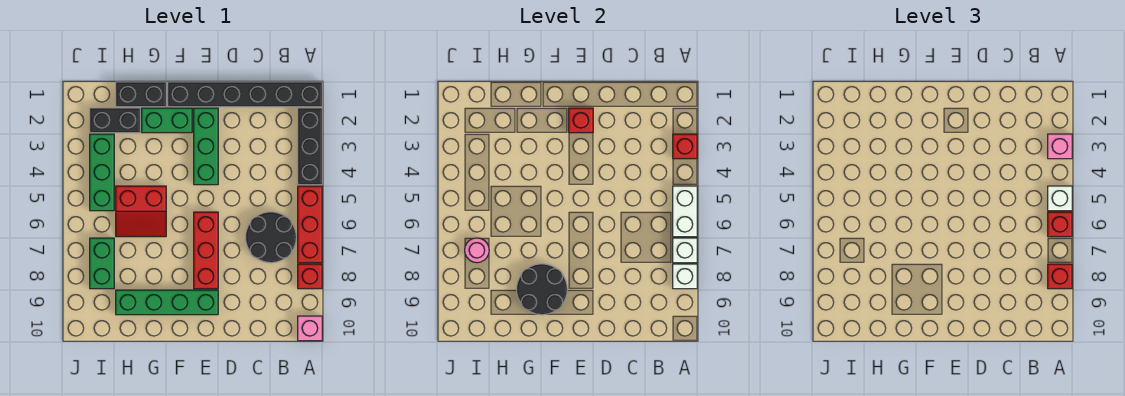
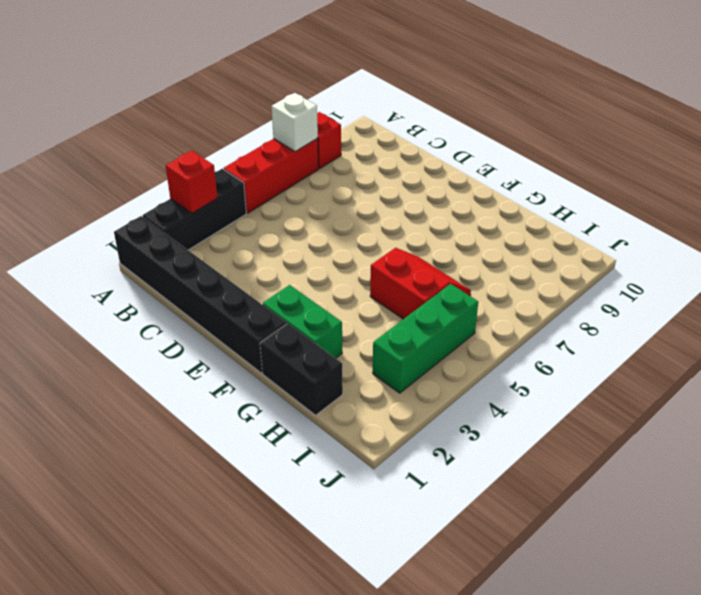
none -> pink brick A10 level 1
none -> black round brick B6:C7 level 1
none -> green brick E2:E4 level 1

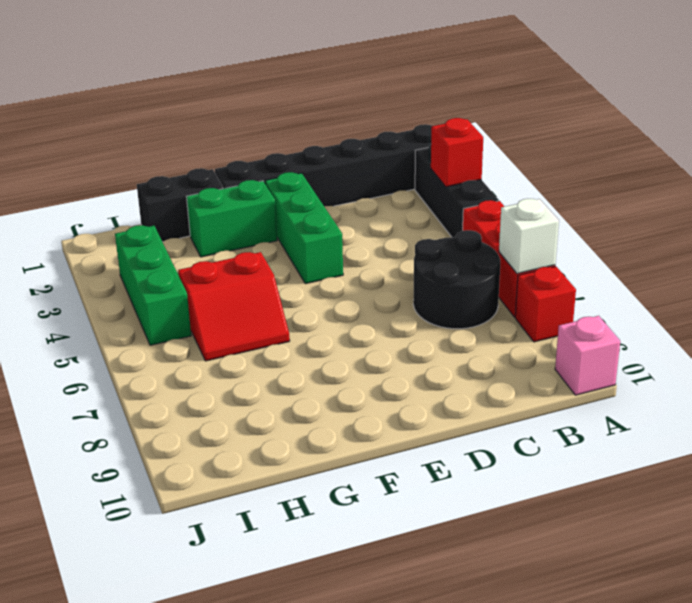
none -> red brick E6:E8 level 1
none -> green brick E9:H9 level 1
none -> black brick H2:I2 level 1

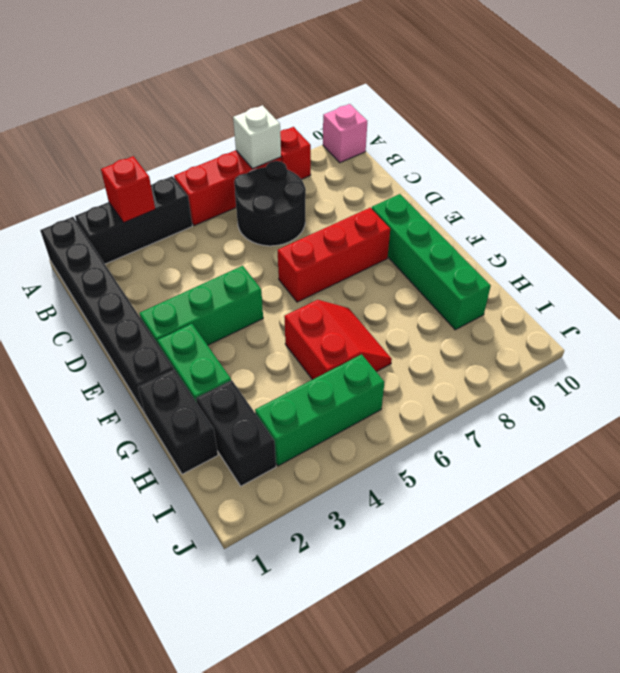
none -> green brick I7:I8 level 1
none -> white brick A5:A6 level 2
none -> white brick A8 level 2

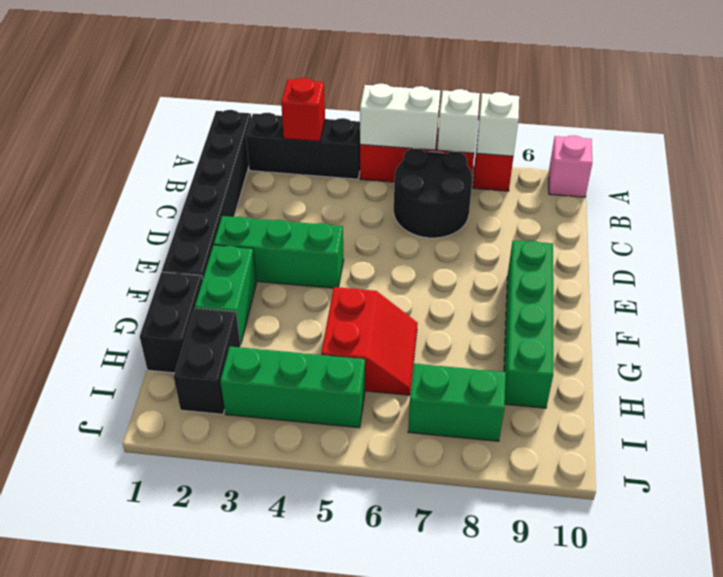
none -> red brick E6:E8 level 1
none -> red brick E2 level 2
none -> black round brick F8:G9 level 2

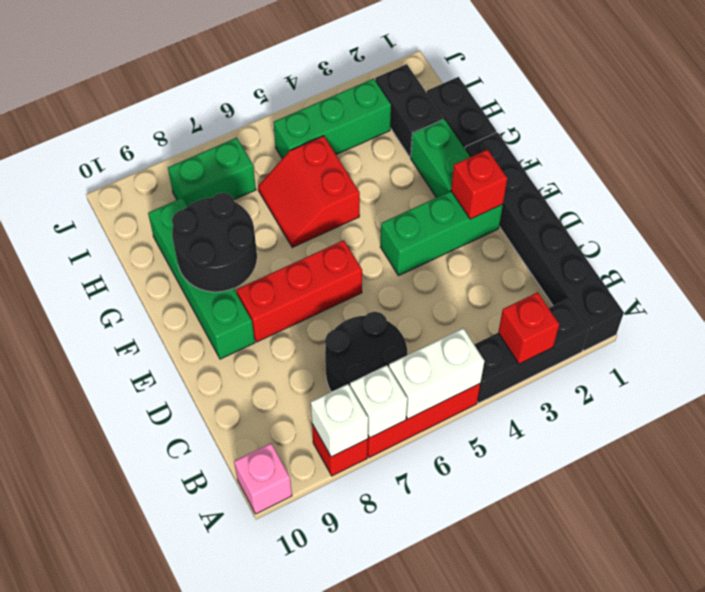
none -> pink round brick I7 level 2
none -> pink brick A3 level 3
none -> white brick A5 level 3

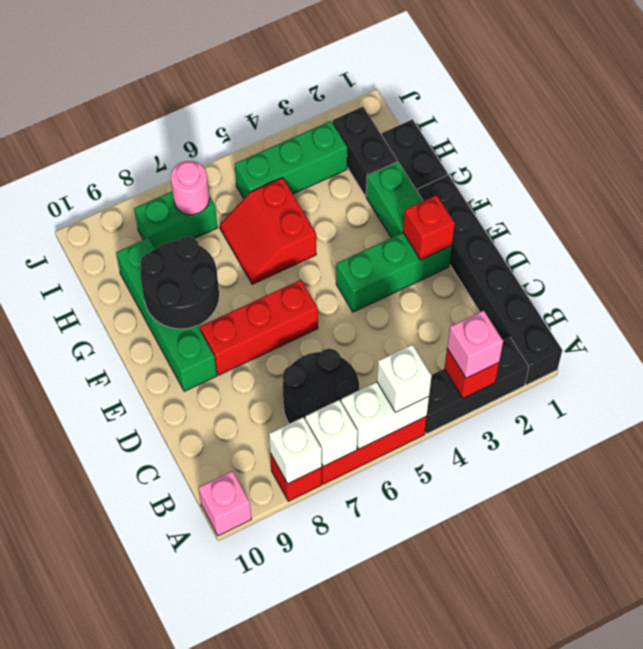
none -> red brick A6 level 3
none -> red brick A8 level 3

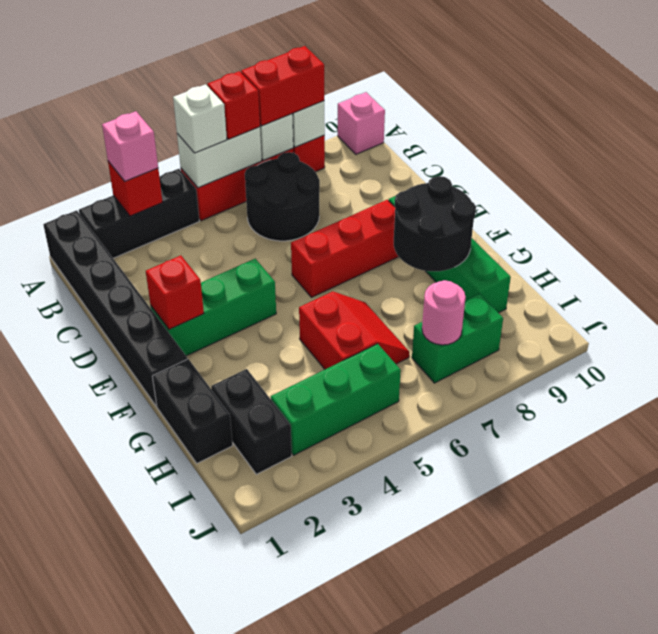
red brick A7:A8 level 3 -> red brick A8 level 3
none -> green brick F2:G2 level 1

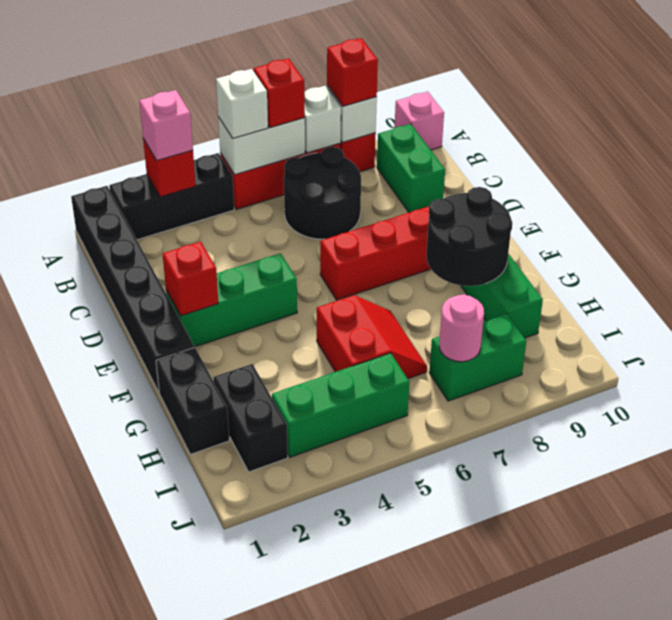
green brick B9:C9 level 1 -> green brick F2:G2 level 1

